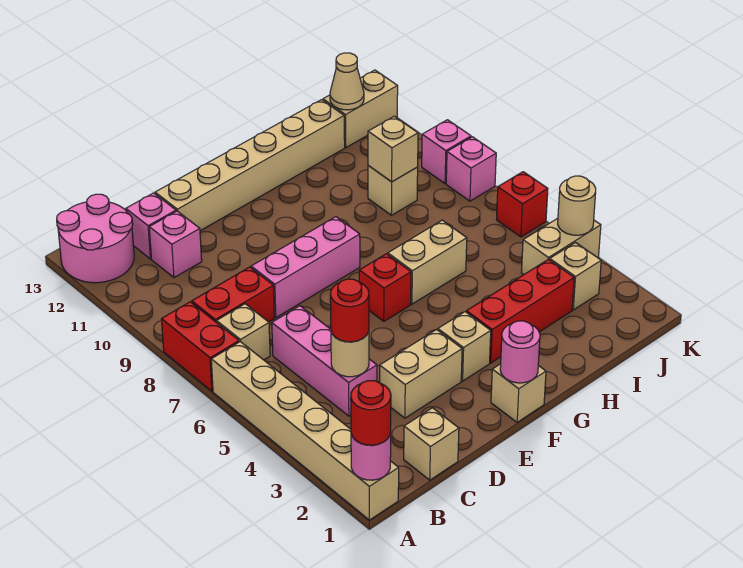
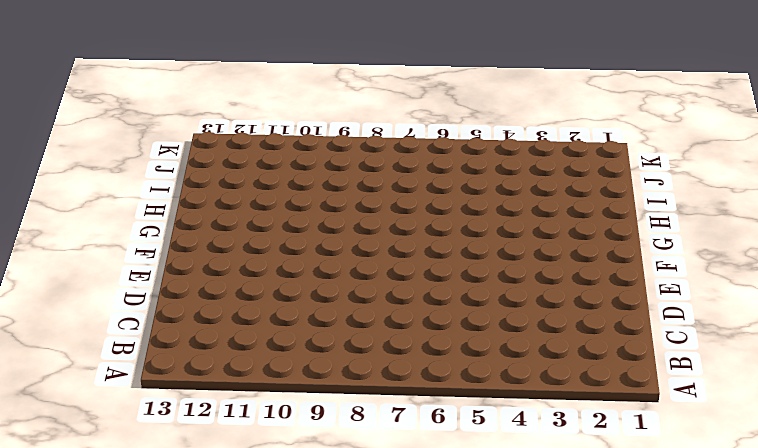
none -> tan brick A1:A6 level 1
none -> red brick A7:A8 level 1
none -> pink round brick A12:B13 level 1
none -> tan brick B7 level 1

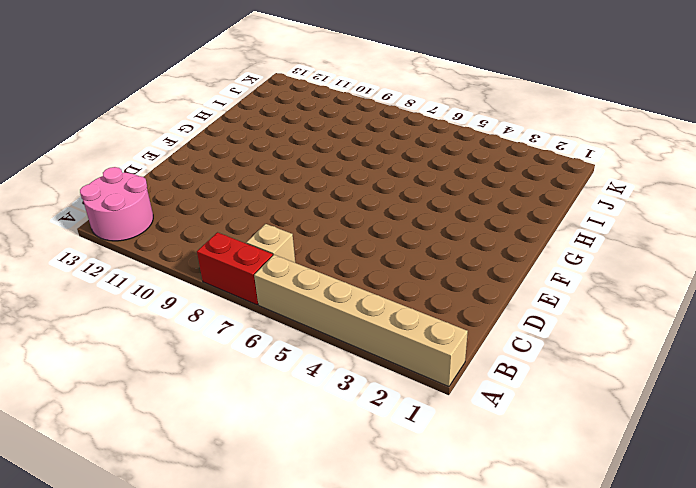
none -> red brick B8:C8 level 1
none -> tan brick C1 level 1
none -> pink brick C4:C6 level 1
none -> pink brick C11 level 1

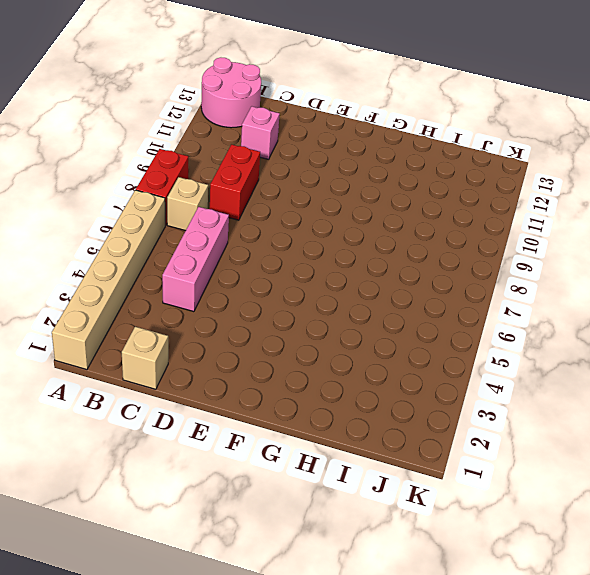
red brick C8:C9 level 1 -> red brick B8:C8 level 1
none -> pink brick C12 level 1
none -> tan brick D3:E3 level 1
none -> pink brick D8:F8 level 1
none -> tan brick D12:I12 level 1

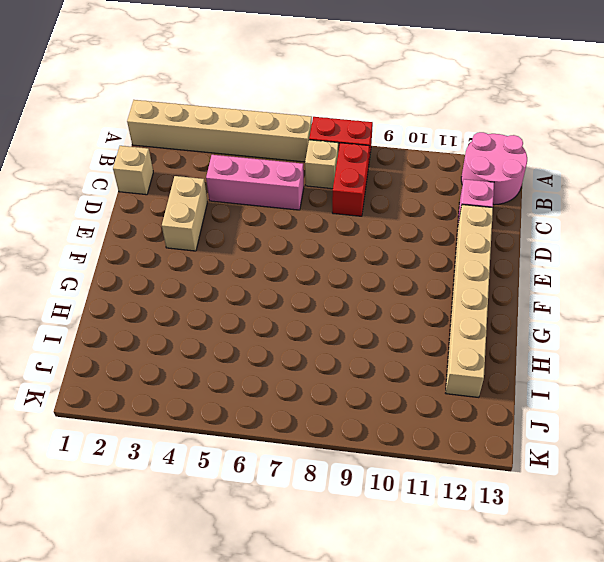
none -> pink brick C11 level 1
none -> pink brick D8:F8 level 1
none -> tan brick F1 level 1
none -> tan brick F3 level 1

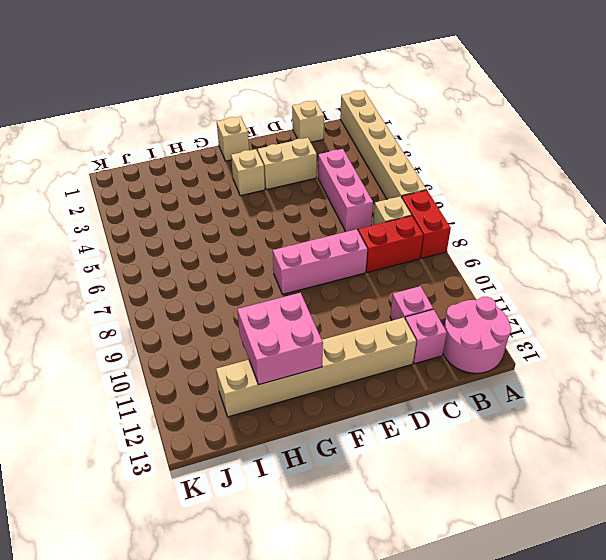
pink brick G11:H12 level 2 -> none
none -> red brick F6 level 1
none -> red brick G3:I3 level 1
none -> tan brick G6:H6 level 1
none -> tan brick I9 level 1

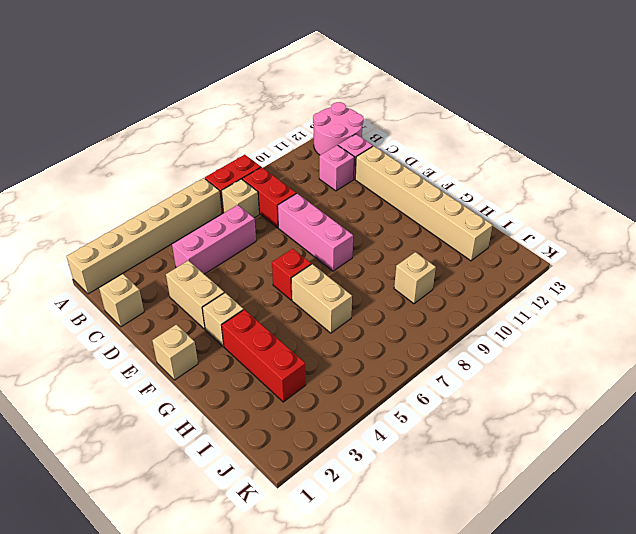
none -> tan brick J3 level 1
none -> tan brick J4:K4 level 1
none -> tan brick J12:K12 level 1
none -> red brick K6 level 1

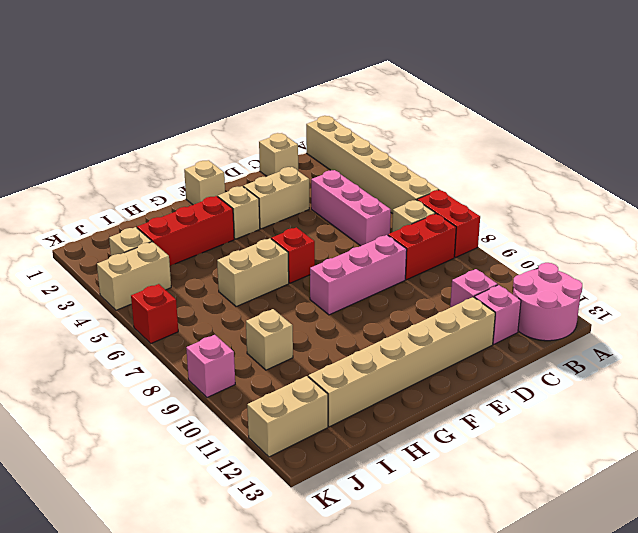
none -> pink brick K8 level 1
none -> pink round brick A1 level 2
none -> tan round brick C4 level 2
none -> pink round brick F1 level 2

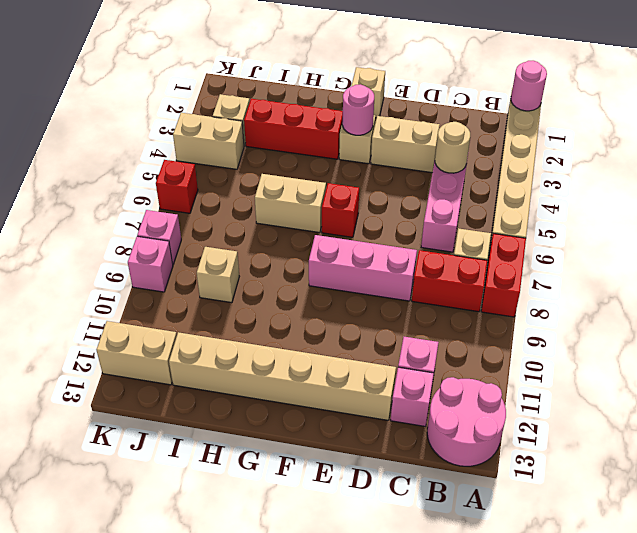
pink round brick F3 level 2 -> pink round brick F1 level 2
none -> tan brick C1 level 1
none -> tan brick I9 level 2
none -> tan cone J12 level 2
none -> tan round brick K4 level 2

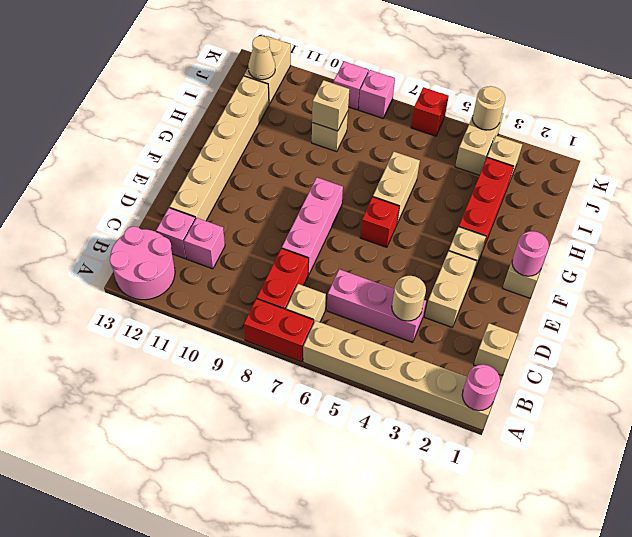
none -> red round brick A1 level 3
none -> red round brick C4 level 3

